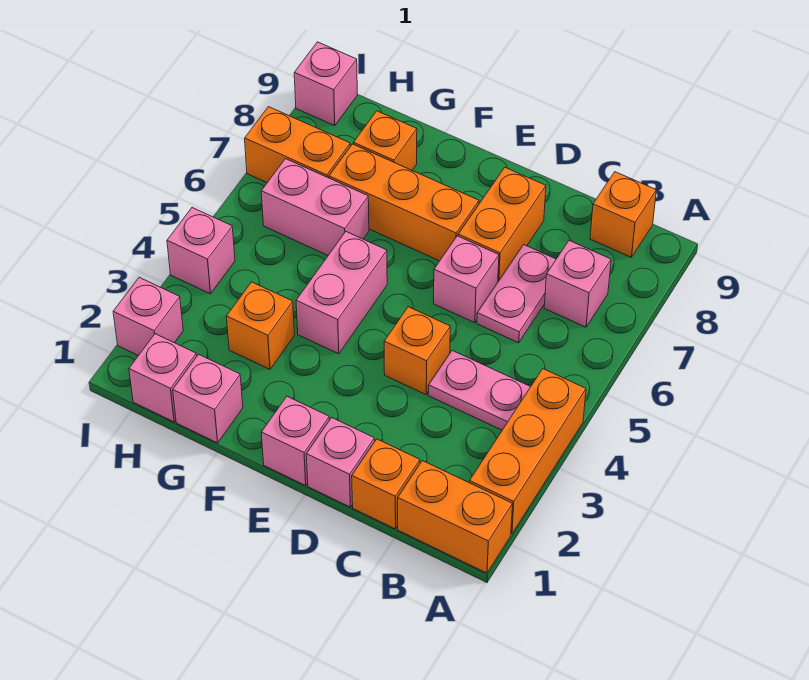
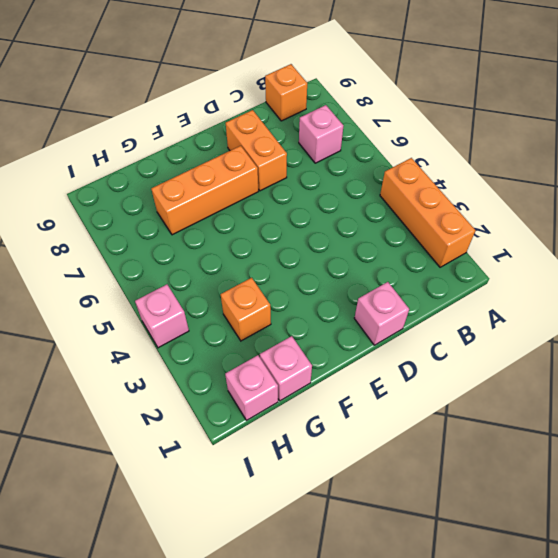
none -> orange brick A1:B1 level 1
none -> pink plate B4:C4 level 1
none -> orange brick C1 level 1

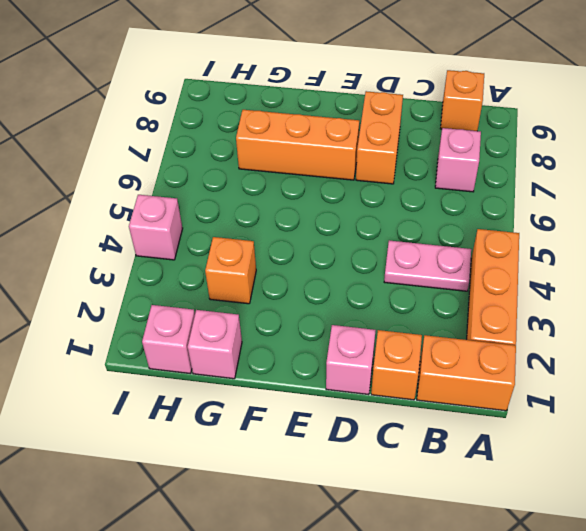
none -> pink plate C6:C7 level 1
none -> orange brick D4 level 1
none -> pink brick D6 level 1

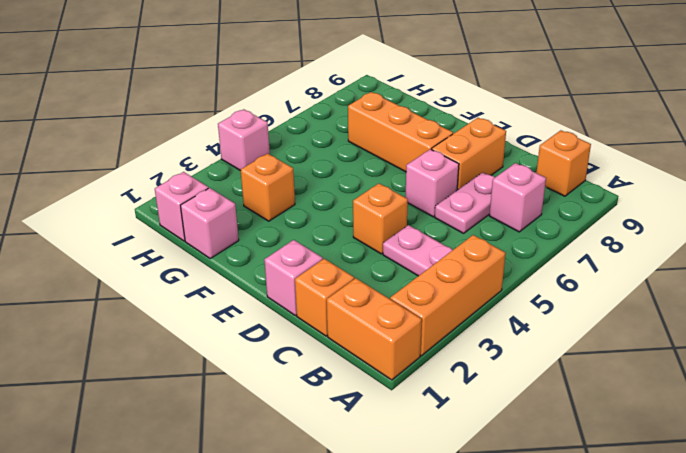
none -> pink brick E1 level 1
none -> pink brick F4:F5 level 1
none -> pink brick G6:H6 level 1

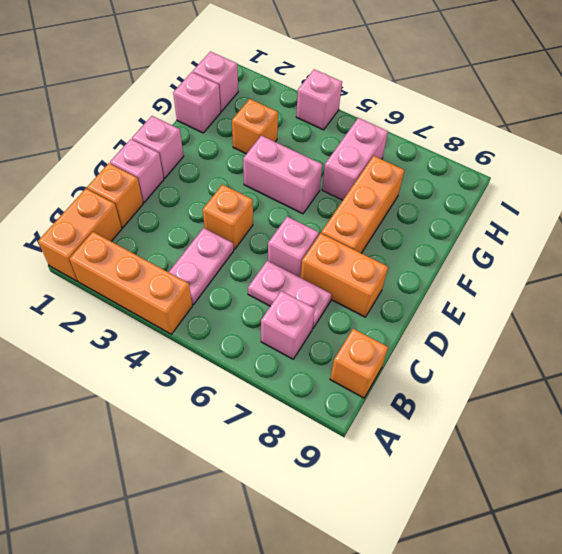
none -> orange brick G8 level 1
none -> orange brick H7:I7 level 1
none -> pink brick I2 level 1

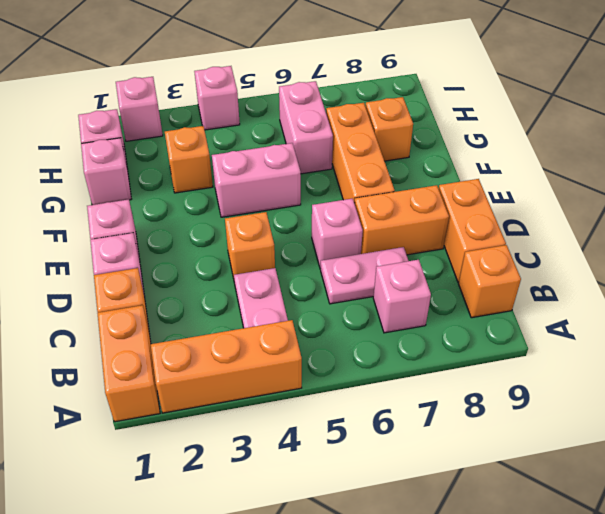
orange brick C9:D9 level 1 -> orange brick H7:I7 level 1
none -> pink brick I9 level 1

